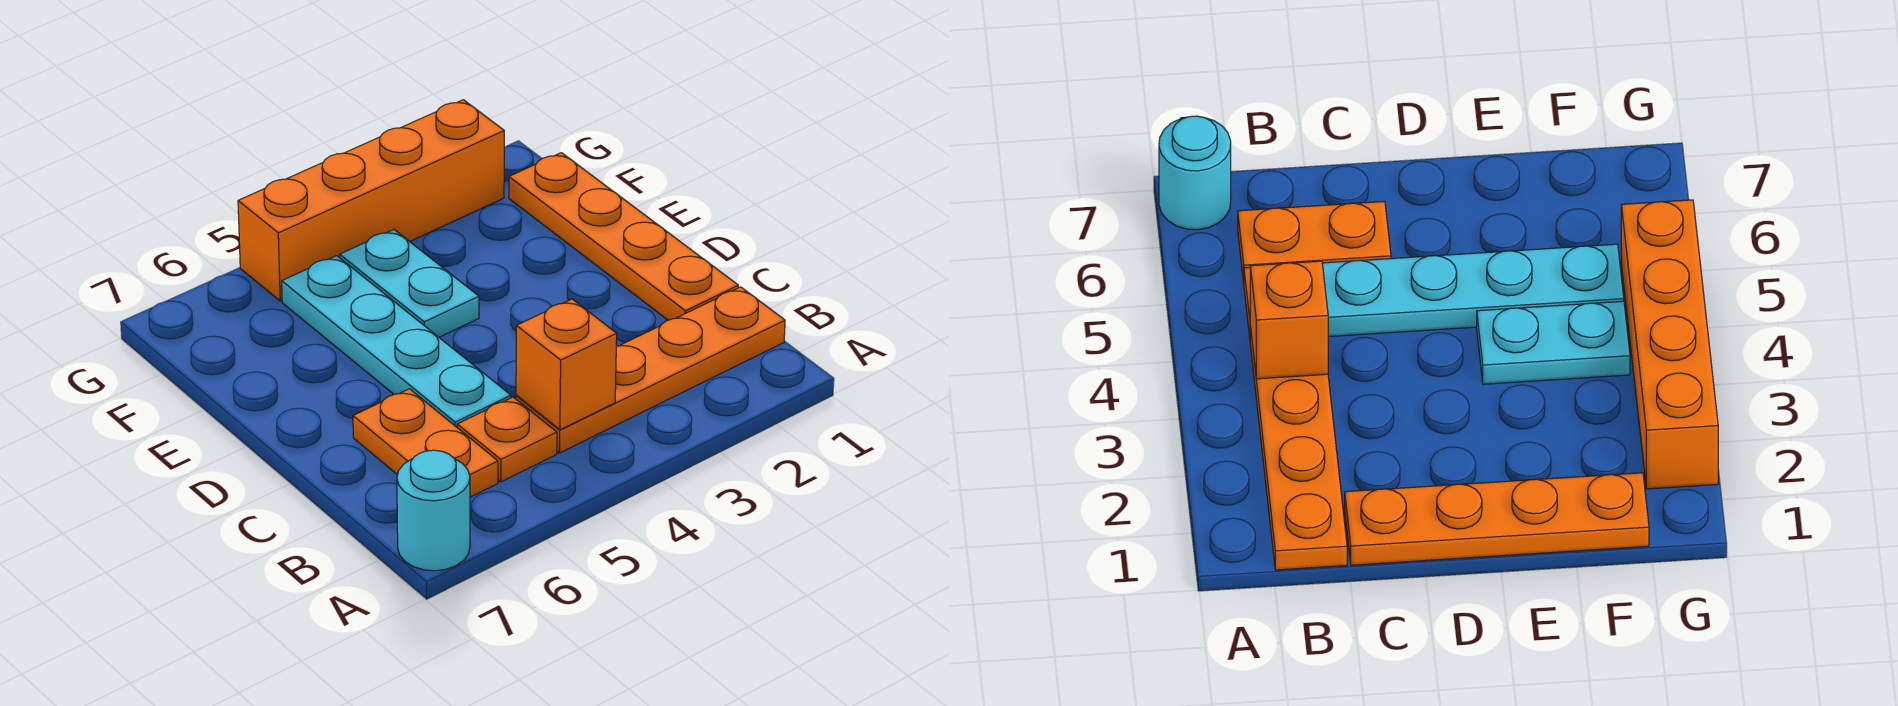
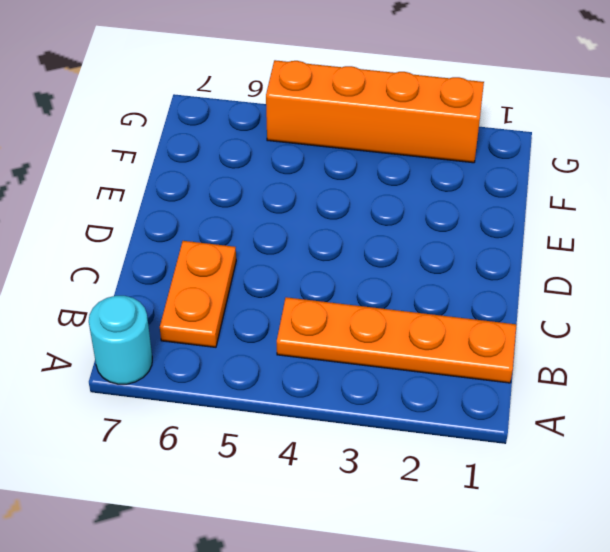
none -> orange plate B5 level 1
none -> orange plate C1:F1 level 1

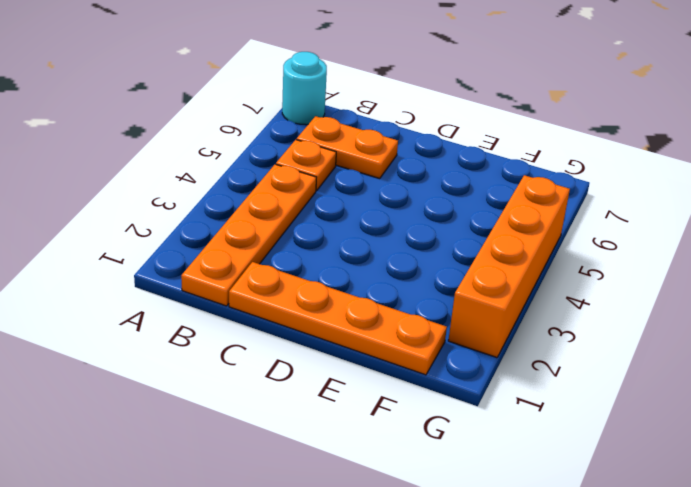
none -> cyan plate C5:F5 level 1
none -> cyan plate E4:F4 level 1

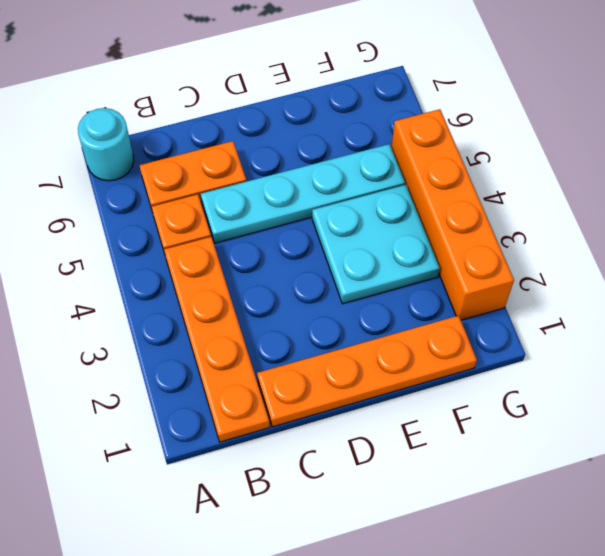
cyan plate E3:F4 level 1 -> cyan plate E4:F4 level 1
none -> orange brick B4 level 2

